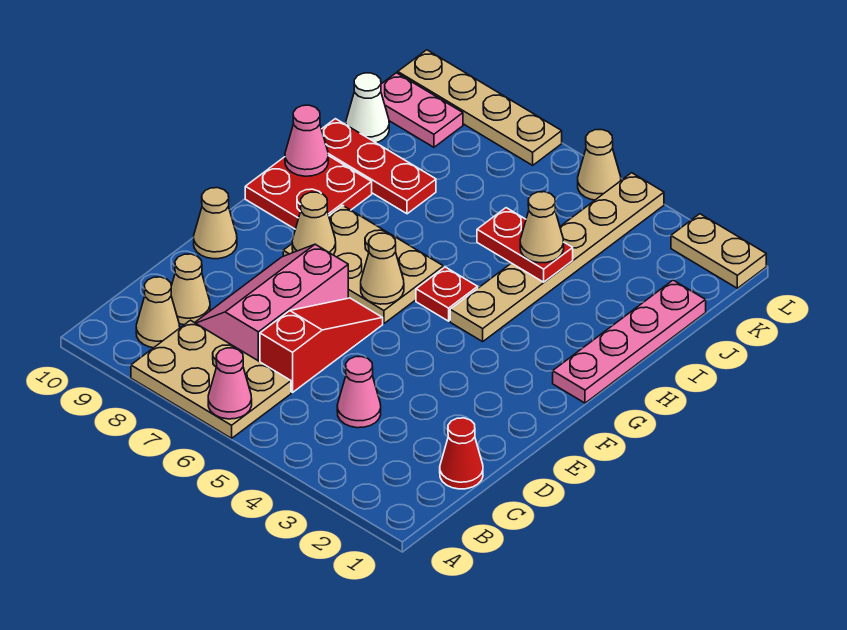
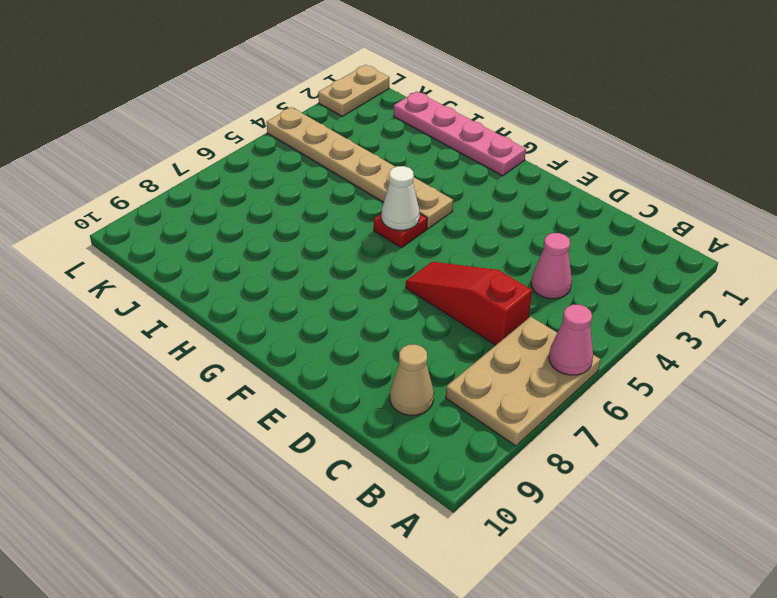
white cone G5 level 2 -> white cone J10 level 1
none -> tan cone B9 level 1
none -> red cone C1 level 1
none -> pink slope C7:E8 level 1 top 7

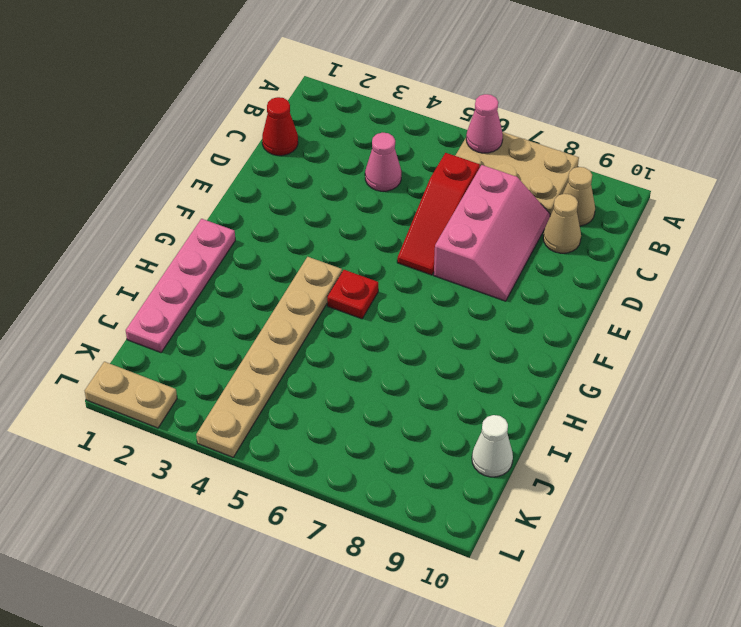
none -> tan cone E10 level 1
none -> tan plate F6:G8 level 1
none -> red plate G9:H10 level 1

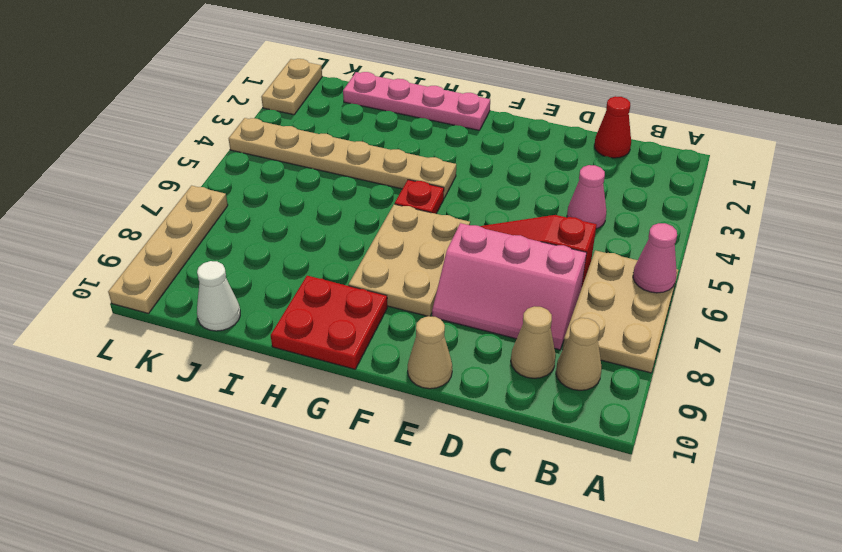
none -> red plate I8:I10 level 1
none -> pink plate K9:K10 level 1
none -> tan cone L5 level 1

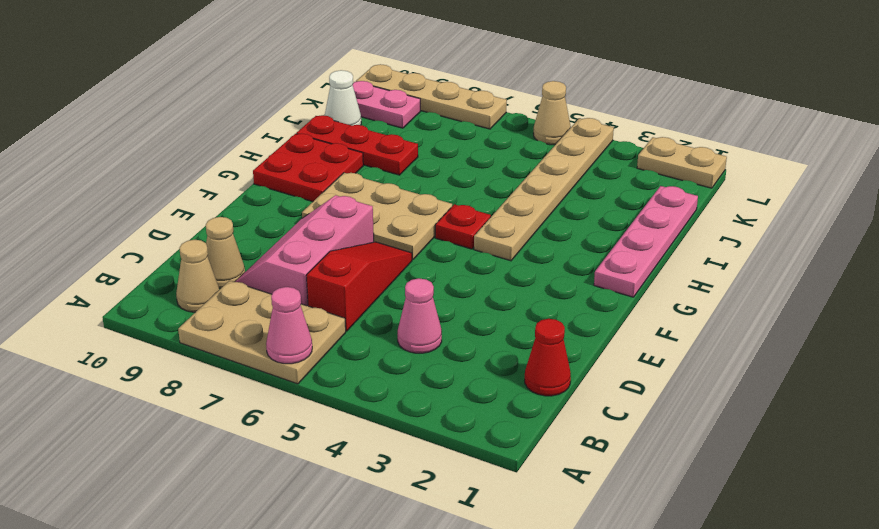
none -> tan cone E10 level 1
none -> tan cone F6 level 2
none -> tan cone F8 level 2

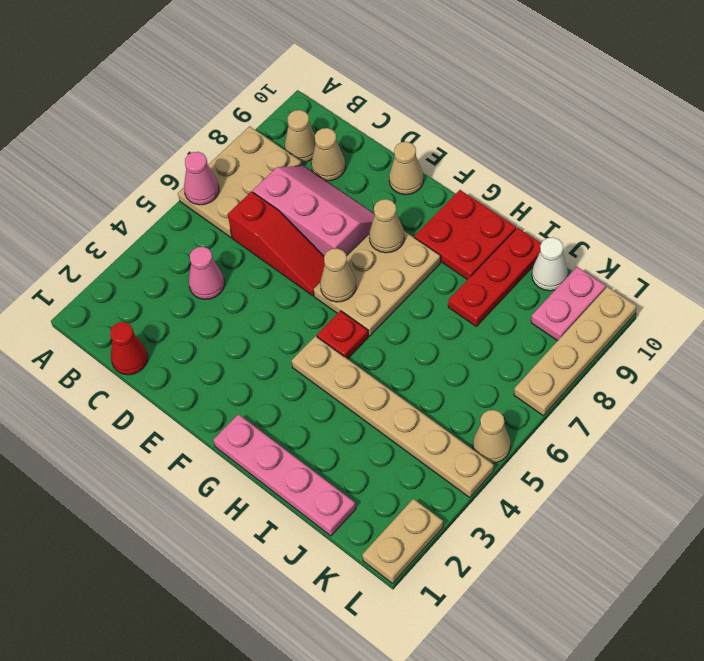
none -> pink cone H10 level 2
none -> red plate I4:I5 level 2
none -> tan cone I4 level 3

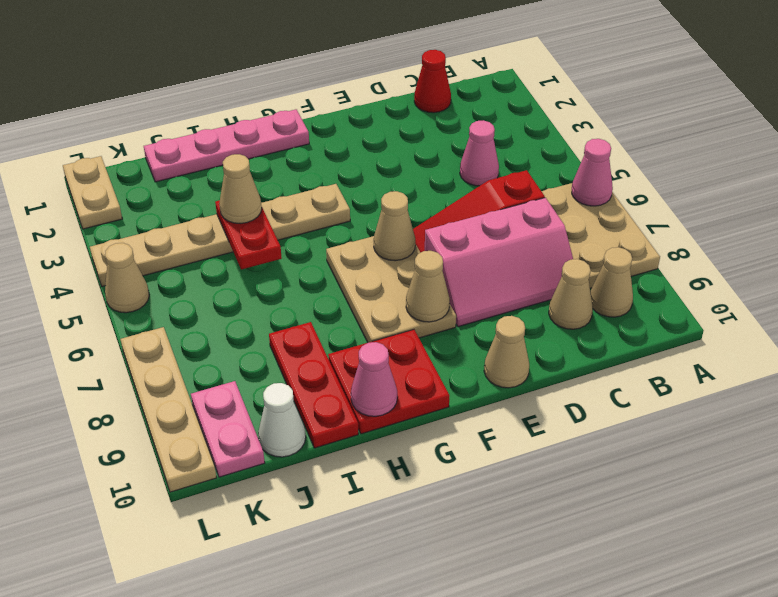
none -> red plate G5 level 1

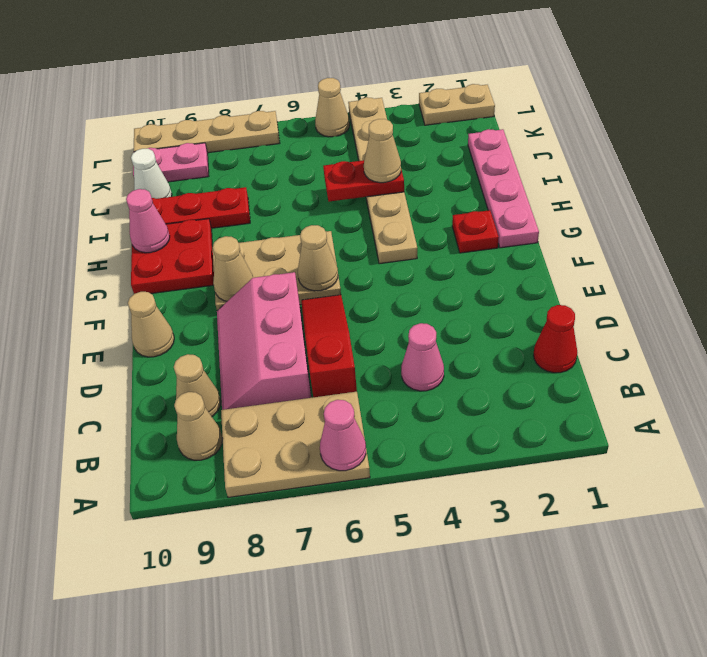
red plate G2 level 1 -> red plate G5 level 1

